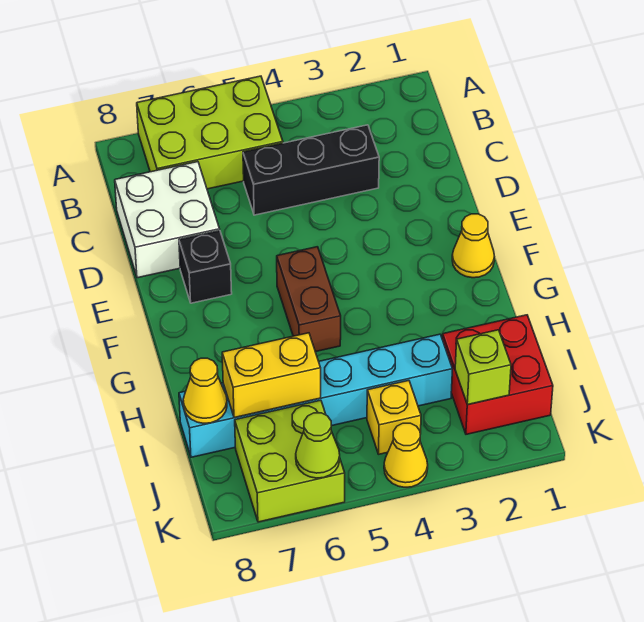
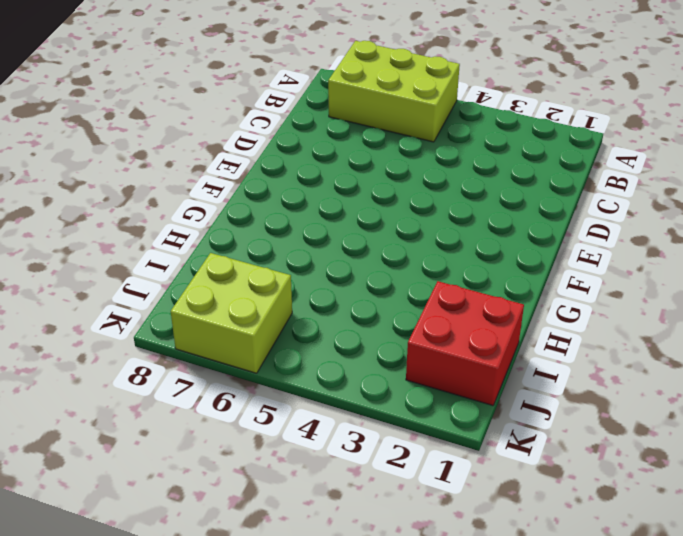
none -> black brick C3:C5 level 1
none -> white brick C7:D8 level 1
none -> black brick E7 level 1

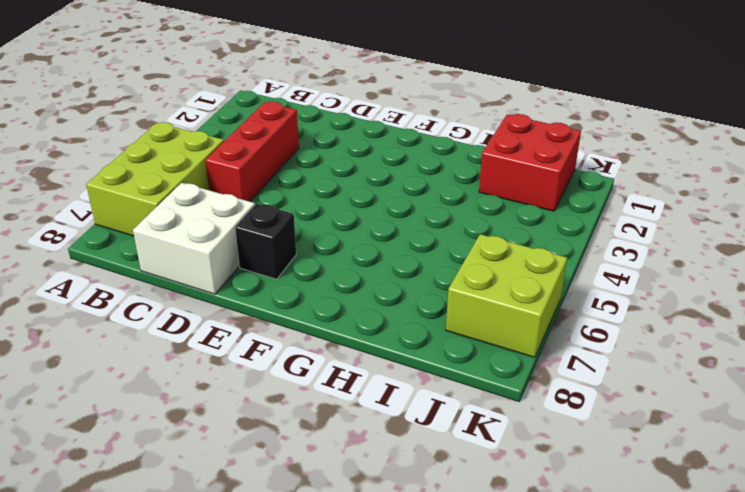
red brick C3:C5 level 1 -> black brick C3:C5 level 1
none -> yellow cone F1 level 1
none -> brown brick F5:G5 level 1
none -> cyan brick I3:I8 level 1

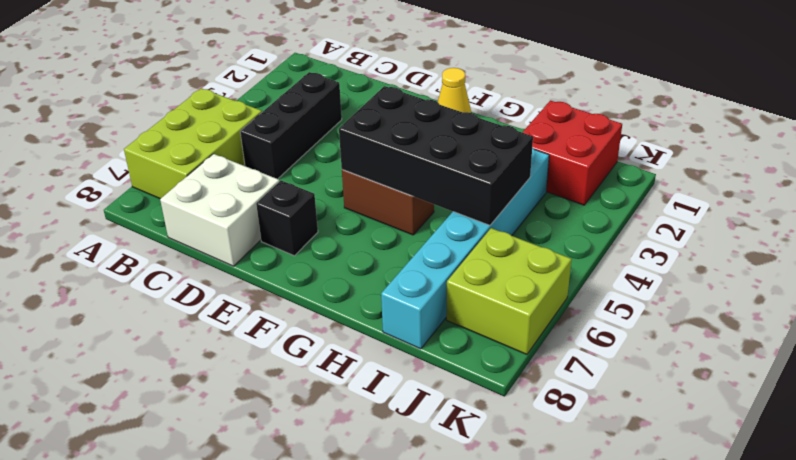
black brick F4:I5 level 2 -> none
none -> yellow brick J4 level 1
none -> yellow cone K4 level 1
none -> yellow brick I6:I7 level 2

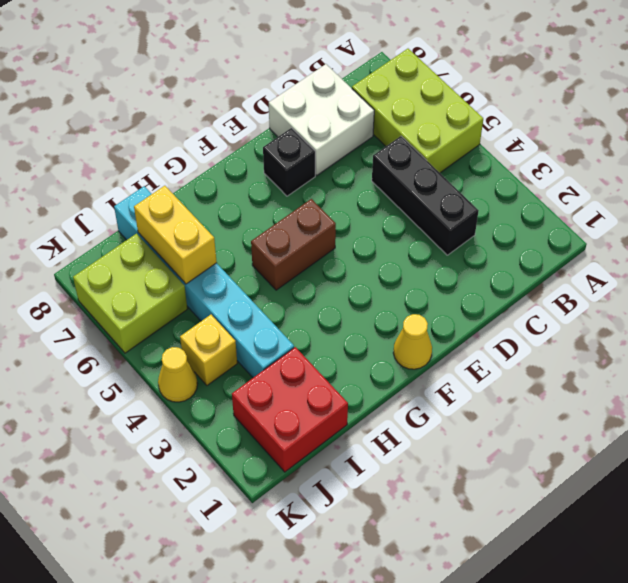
none -> yellow cone I8 level 2
none -> lime brick J2 level 2
none -> lime cone K6 level 2

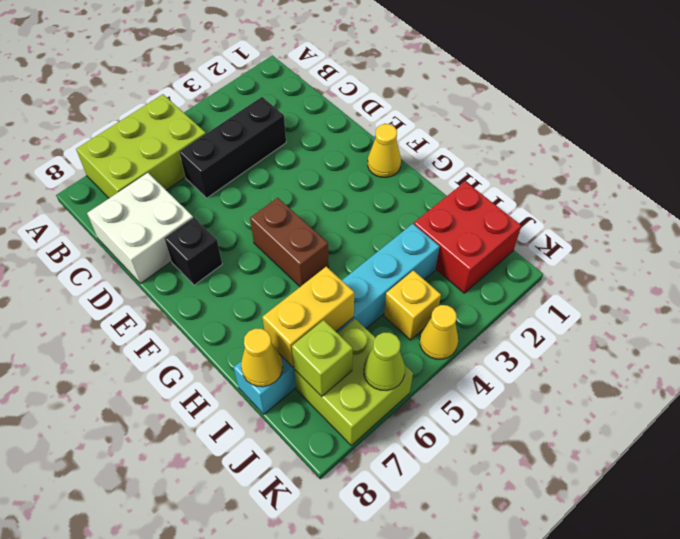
lime brick J7 level 2 -> lime brick J2 level 2

